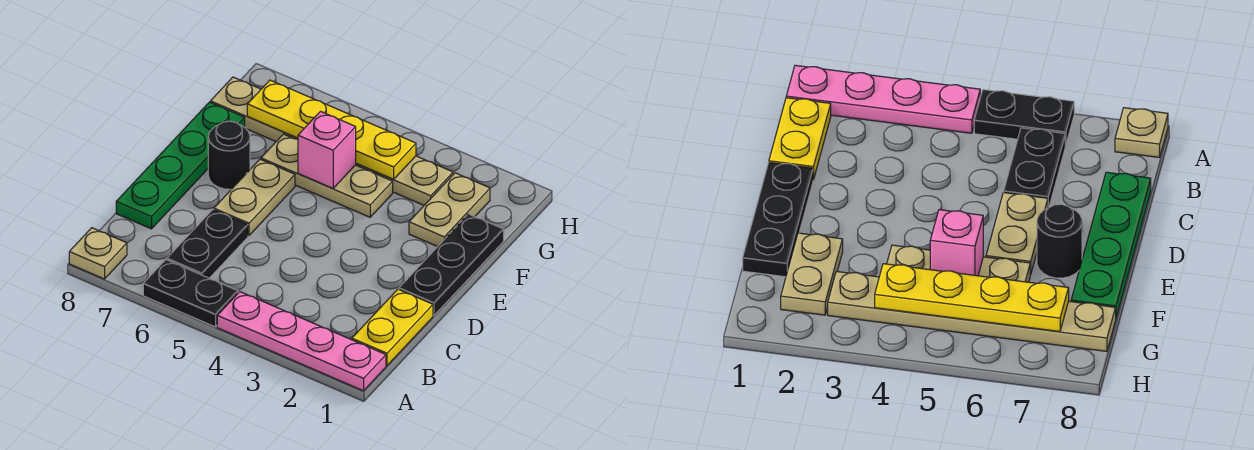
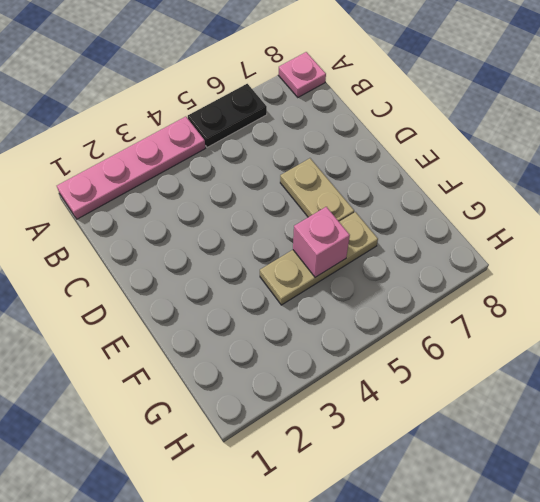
pink plate A8 level 1 -> tan plate A8 level 1
none -> yellow plate B1:C1 level 1
none -> black plate B6:C6 level 1
none -> green plate C8:F8 level 1

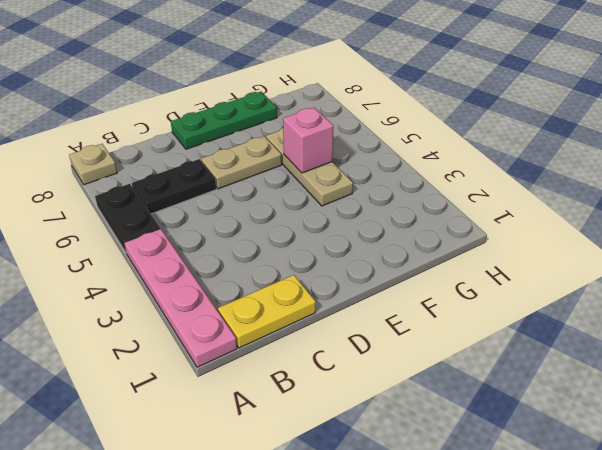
green plate D8:F8 level 1 -> green plate C8:F8 level 1
none -> black plate D1:F1 level 1
none -> black round brick E7 level 1
none -> tan plate F2:G2 level 1

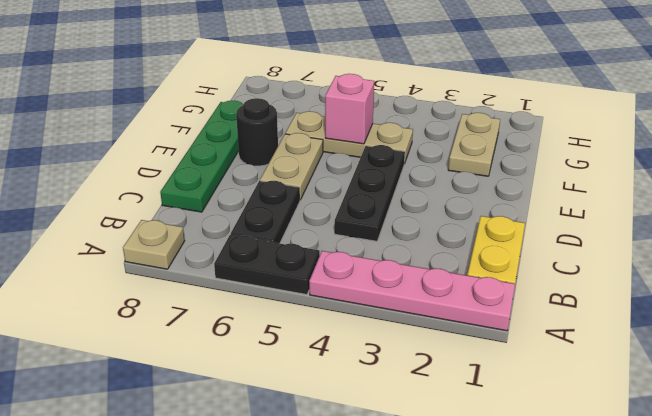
black plate C4:E4 level 1 -> black plate D1:F1 level 1
none -> tan plate G3:G8 level 1
none -> yellow plate G4:G7 level 2

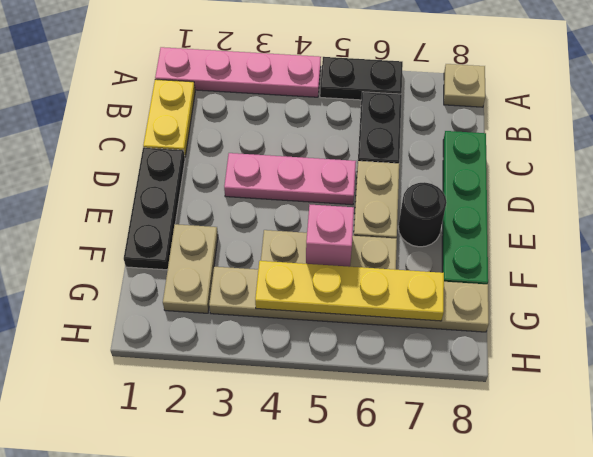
pink plate D3:D5 level 1 -> none

